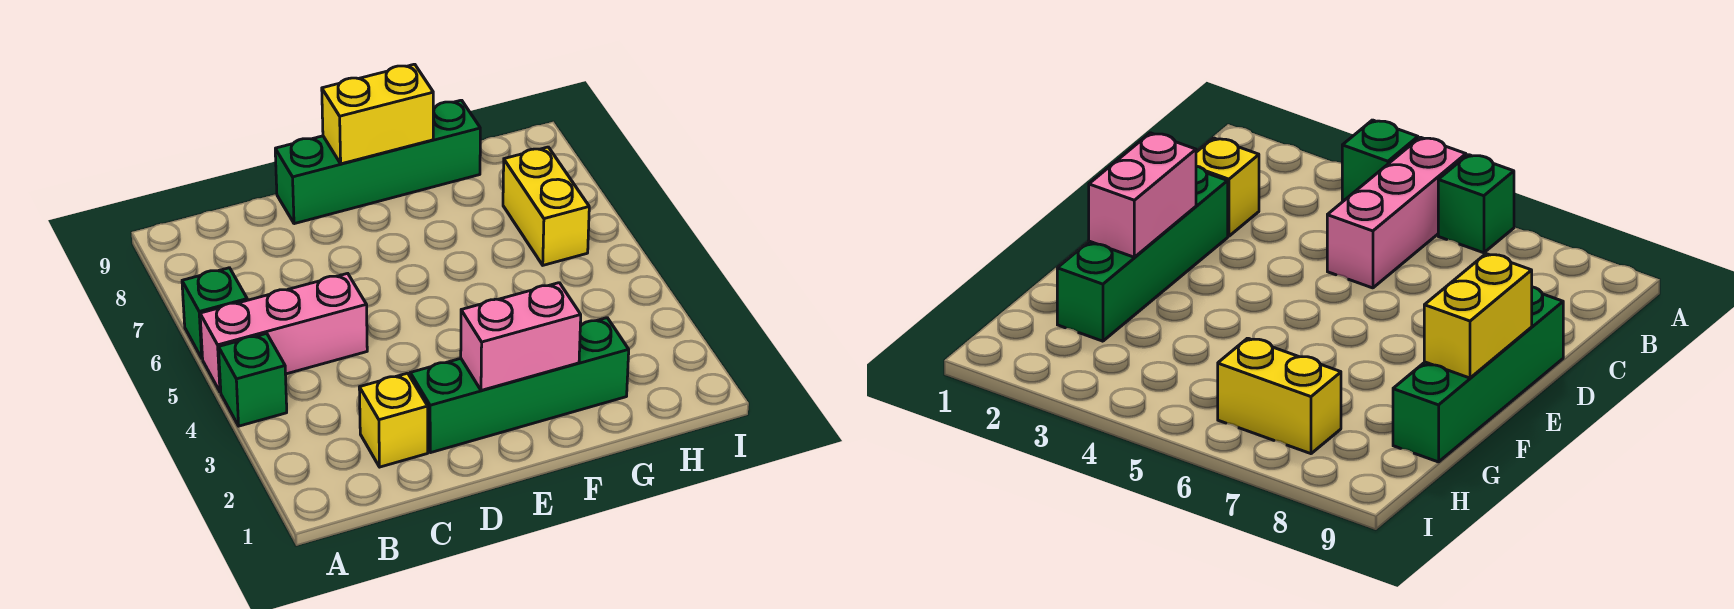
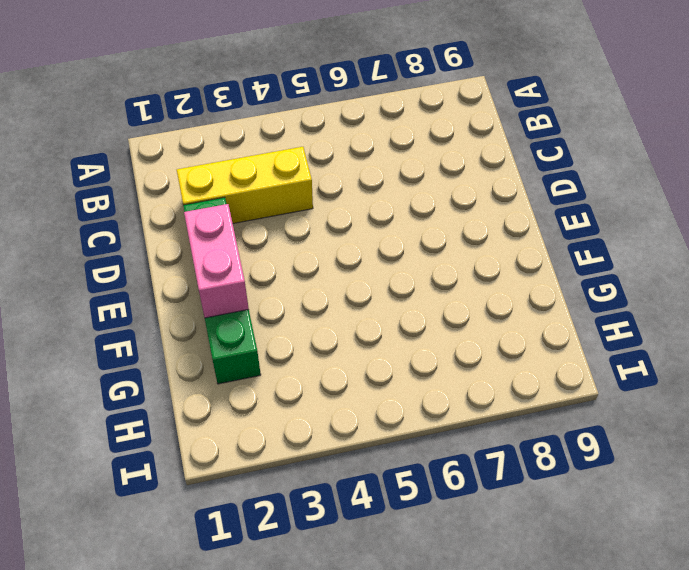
yellow brick C2:C4 level 1 -> yellow brick C2 level 1
none -> green brick A4 level 1
none -> pink brick A5:C5 level 1

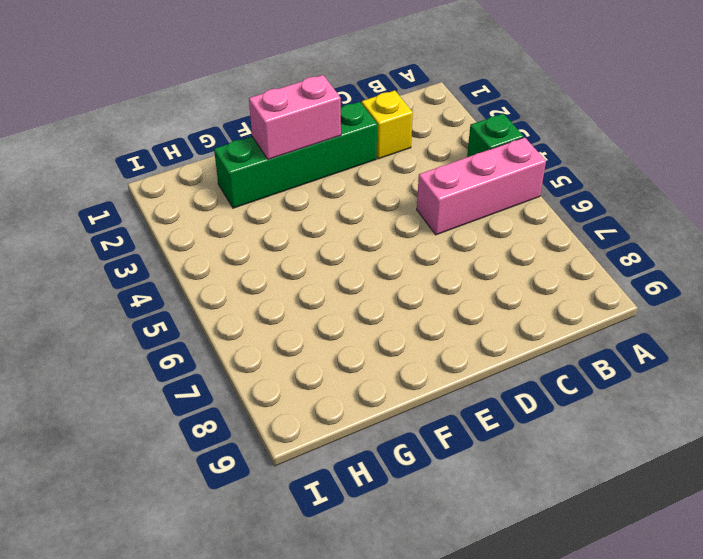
none -> green brick A6 level 1
none -> green brick D9:G9 level 1

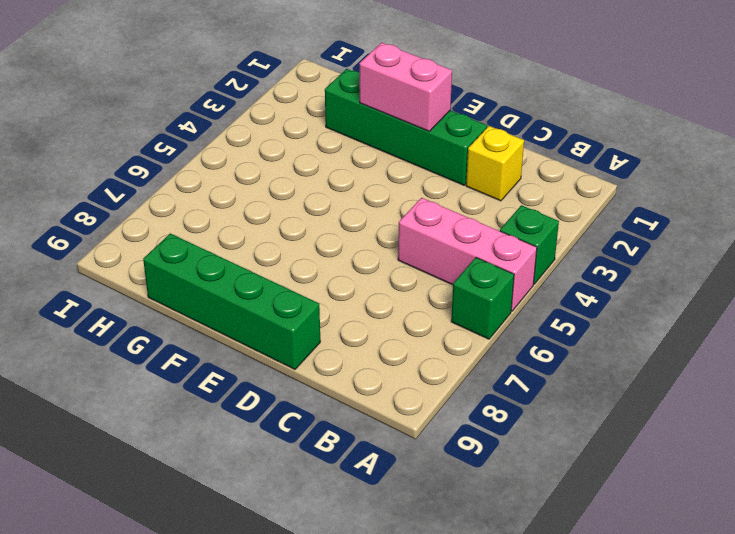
none -> yellow brick H6:H7 level 1
none -> yellow brick E9:F9 level 2

